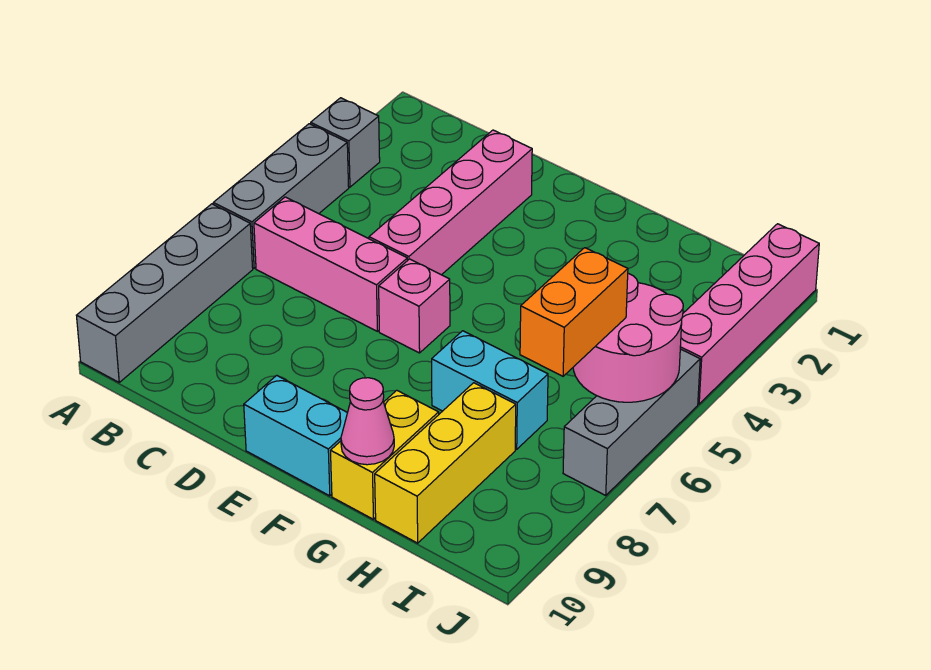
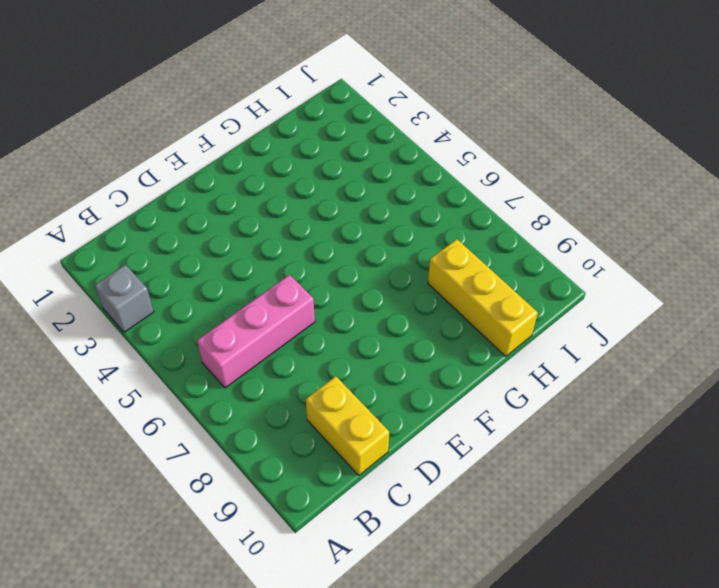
yellow brick C9:C10 level 1 -> yellow brick G9:G10 level 1
none -> grey brick A4:A6 level 1
none -> grey brick A7:A10 level 1
none -> pink brick D2:D5 level 1

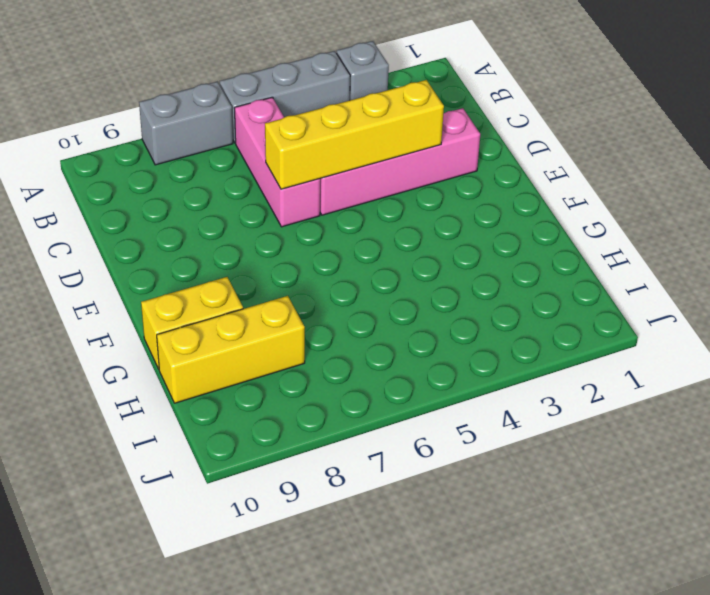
grey brick A7:A8 level 1 -> grey brick A7:A10 level 1
yellow brick D3:D6 level 2 -> none
none -> pink brick E6 level 1
none -> cyan brick E10:F10 level 1
none -> cyan brick G7:H7 level 1

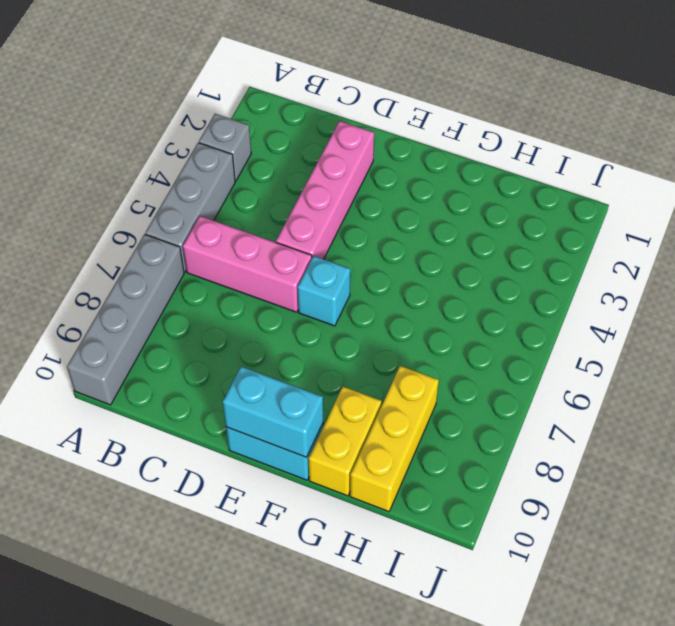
cyan brick E6 level 1 -> pink brick E6 level 1
cyan brick E10:F10 level 2 -> cyan brick G7:H7 level 1
none -> pink brick J1:J4 level 1
none -> grey brick J5:J7 level 1
none -> pink cone G10 level 2

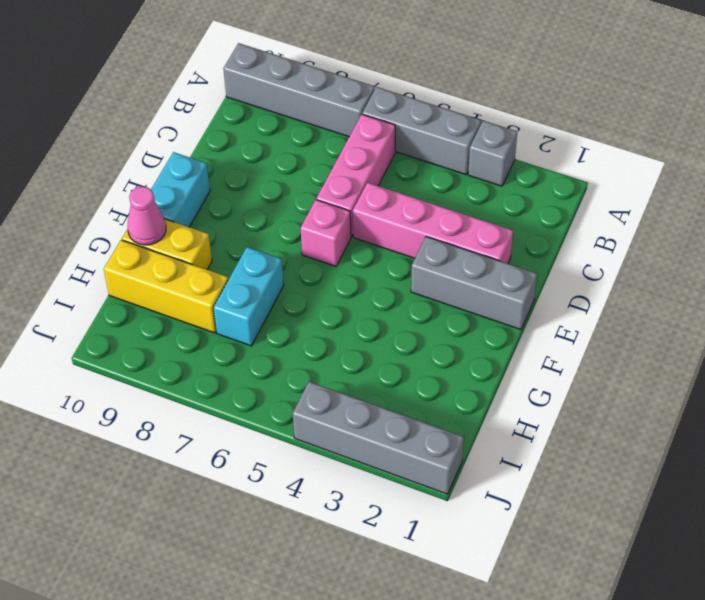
grey brick E1:E3 level 1 -> grey brick J5:J7 level 1
grey brick J1:J4 level 1 -> pink brick J1:J4 level 1
none -> pink round brick I5:J6 level 2
none -> orange brick I6:I7 level 3

